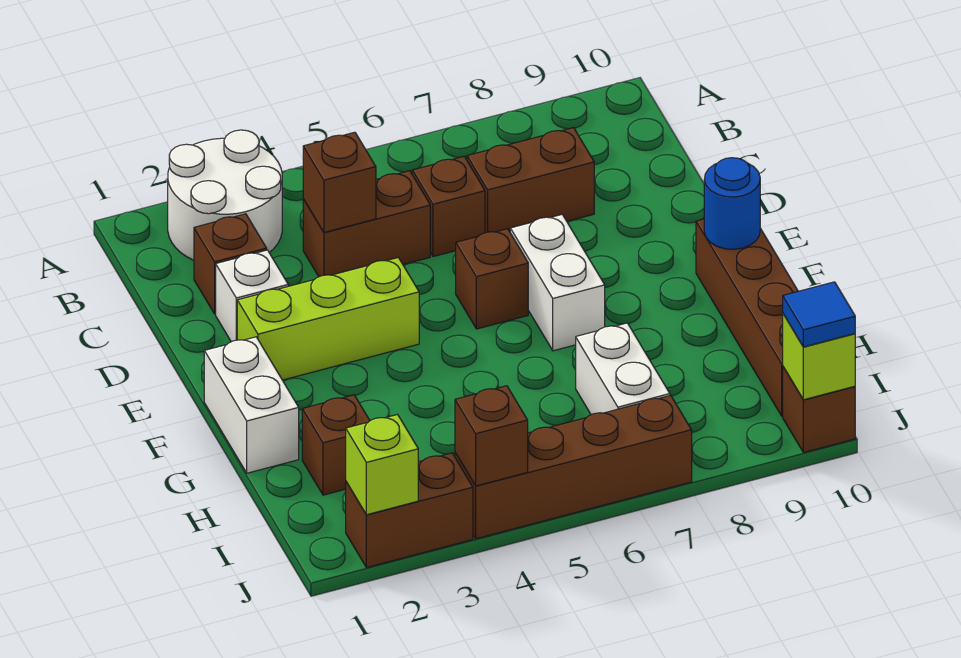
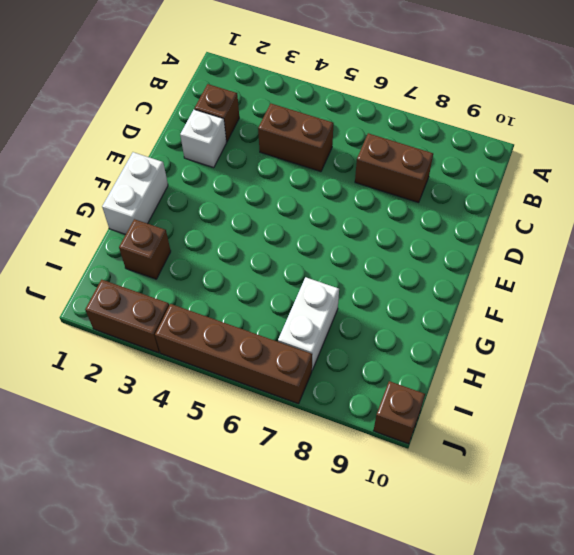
none -> white round brick A2:B3 level 1
none -> brown brick C6 level 1
none -> lime brick E2:E4 level 1

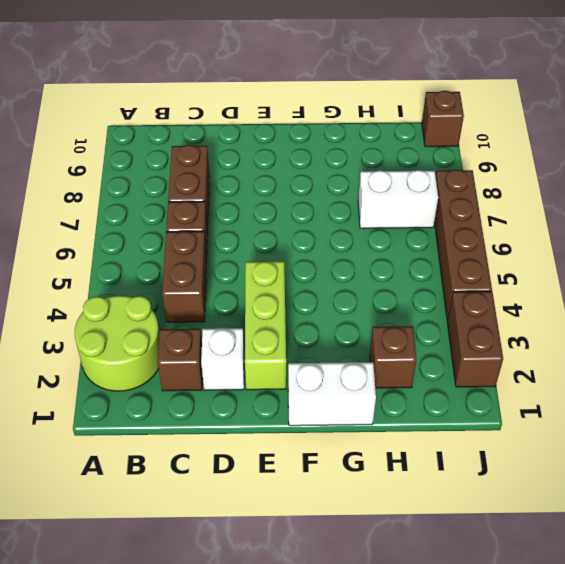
lime round brick A2:B3 level 1 -> white round brick A2:B3 level 1
none -> brown brick E6 level 1
none -> white brick E7:F7 level 1
none -> brown brick F10:I10 level 1

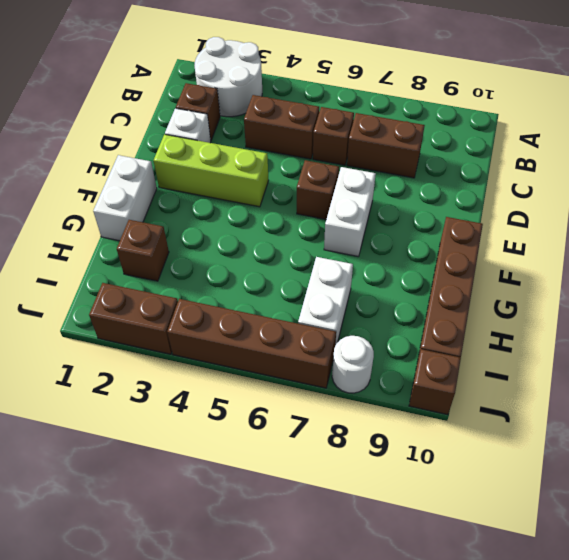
white round brick J8 level 1 -> none
none -> brown brick C4 level 2
none -> blue round brick F10 level 2
none -> lime brick J2 level 2

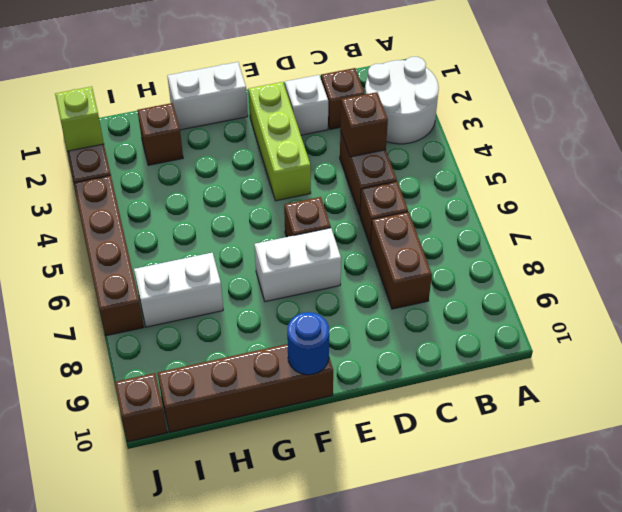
none -> brown brick J4 level 2
none -> lime brick J10 level 2
none -> blue tile J10 level 3

